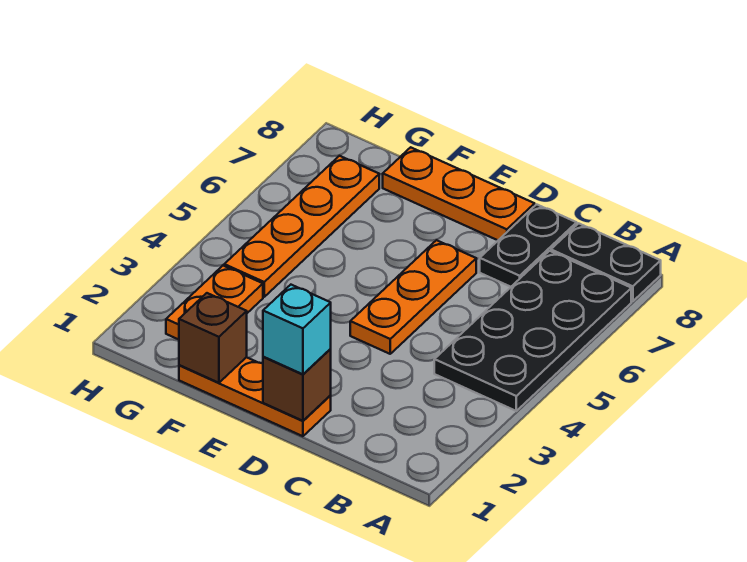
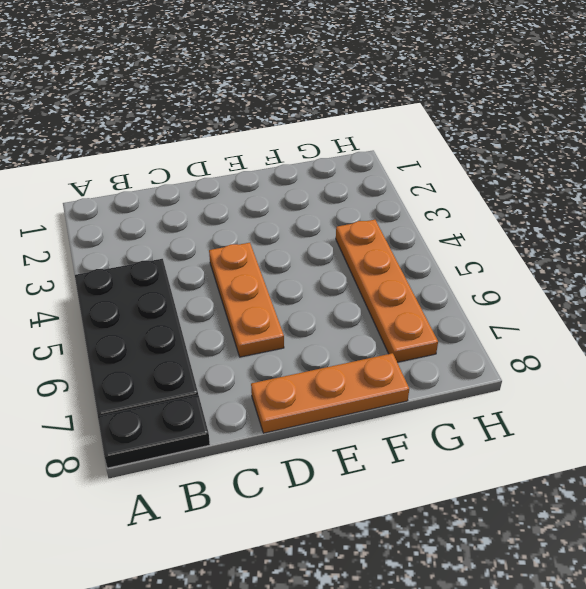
none -> black plate C7:C8 level 1
none -> orange plate D1:F1 level 1

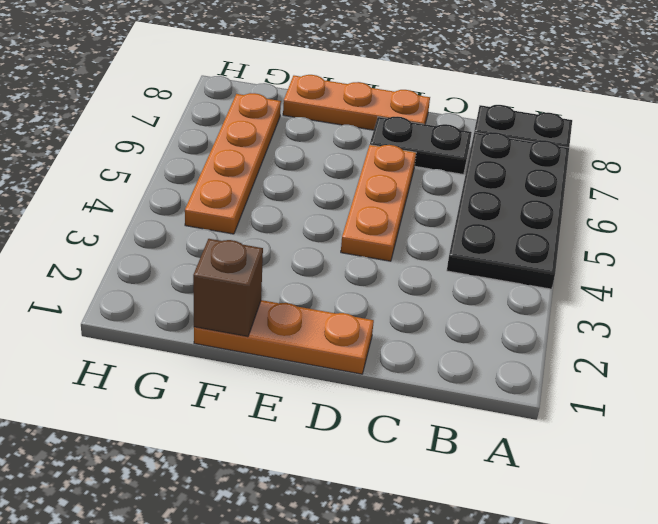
black plate C7:D7 level 1 -> black plate C7:C8 level 1
none -> orange plate G2:G3 level 1
none -> brown brick D1 level 2

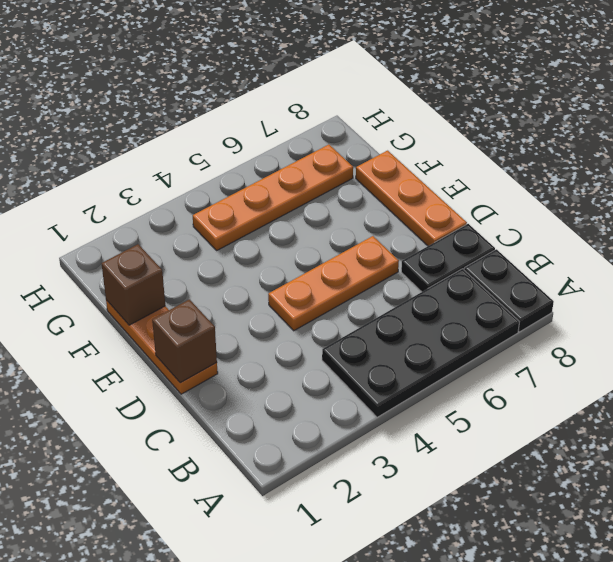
none -> orange plate G2:G3 level 1
none -> cyan brick D1 level 3

